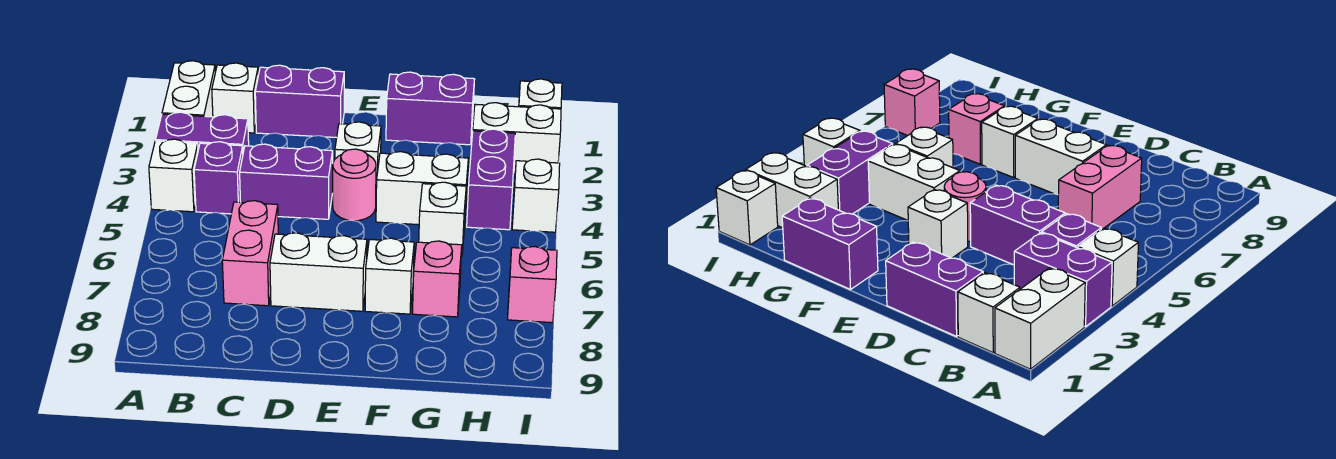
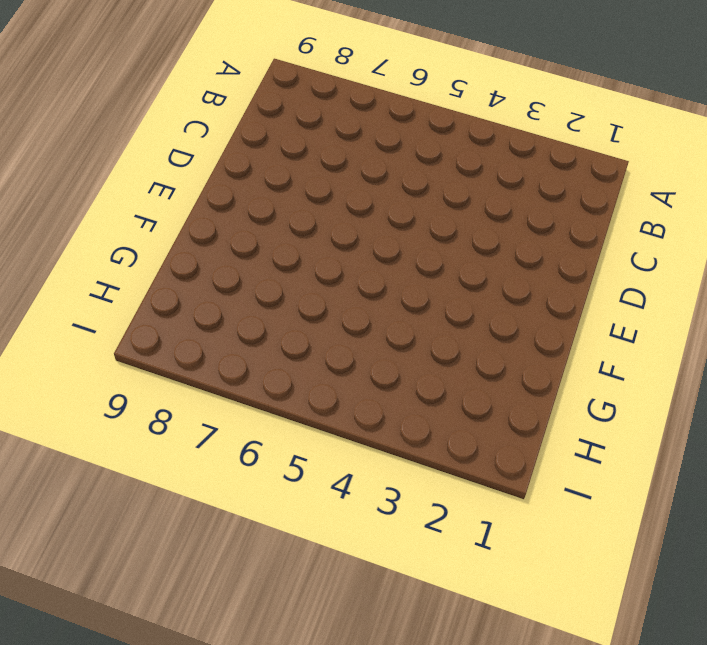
none -> white brick A1:A2 level 1
none -> purple brick A3:B3 level 1
none -> white brick A4 level 1

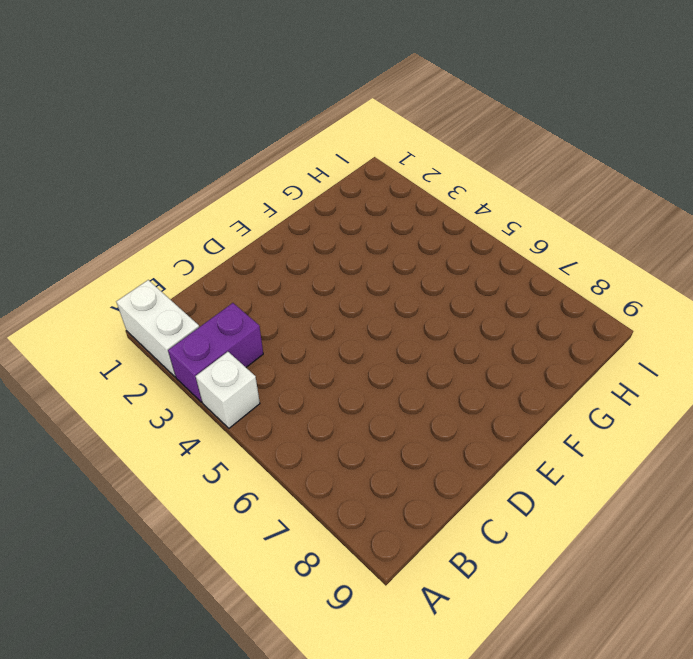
none -> white brick B1 level 1
none -> purple brick B4 level 1
none -> purple brick C1:D1 level 1

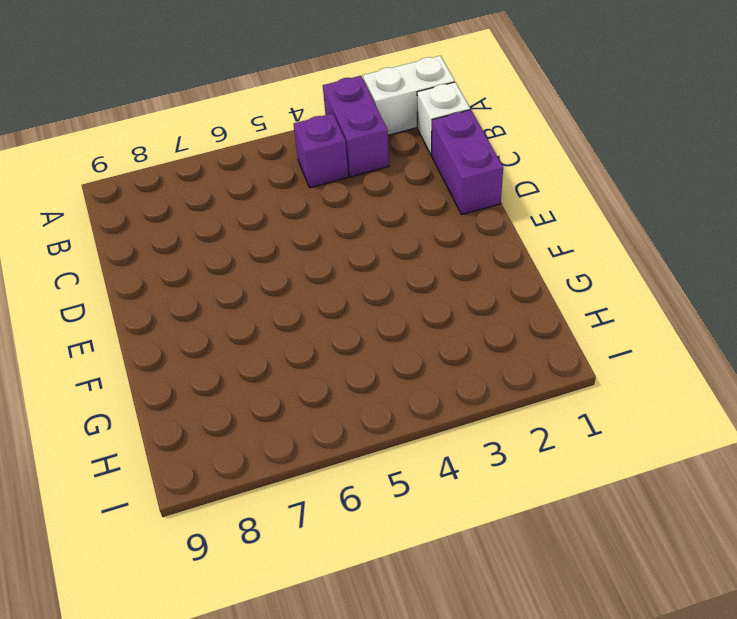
none -> white brick A4 level 1
none -> purple brick C4:D4 level 1
none -> pink brick C6:C7 level 1

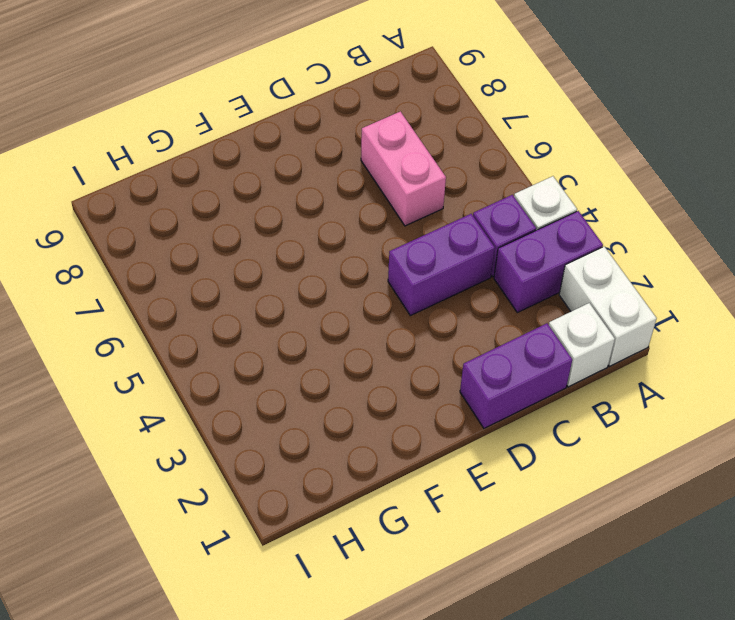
none -> white brick D7:E7 level 1
none -> white brick E3 level 1
none -> pink round brick E4 level 1

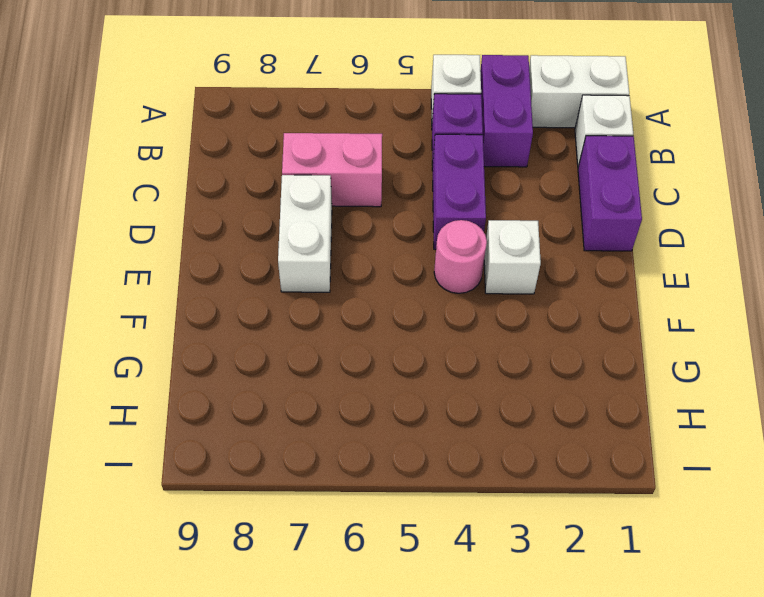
none -> purple brick F1:G1 level 1
none -> white brick F4:G4 level 1
none -> white brick F7 level 1

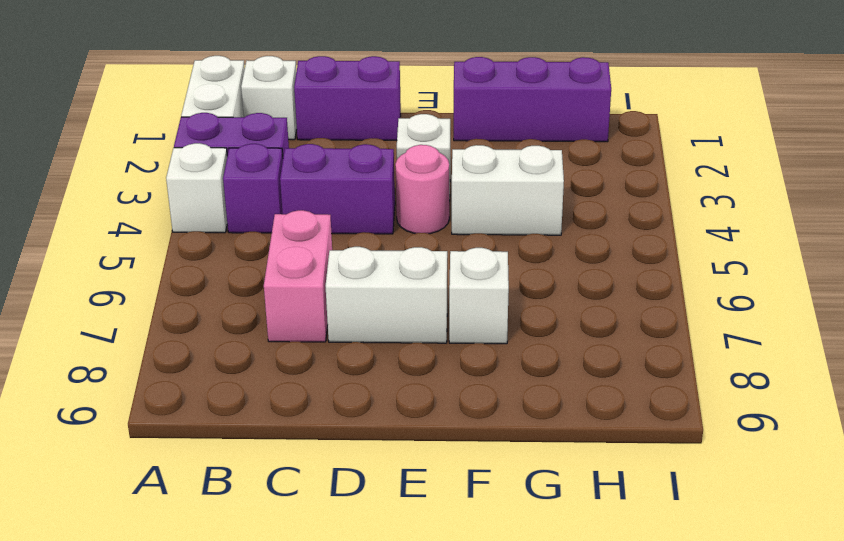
purple brick F1:H1 level 1 -> purple brick F1:G1 level 1
none -> white brick G5 level 1
none -> pink brick G7 level 1
none -> white brick H2:I2 level 1

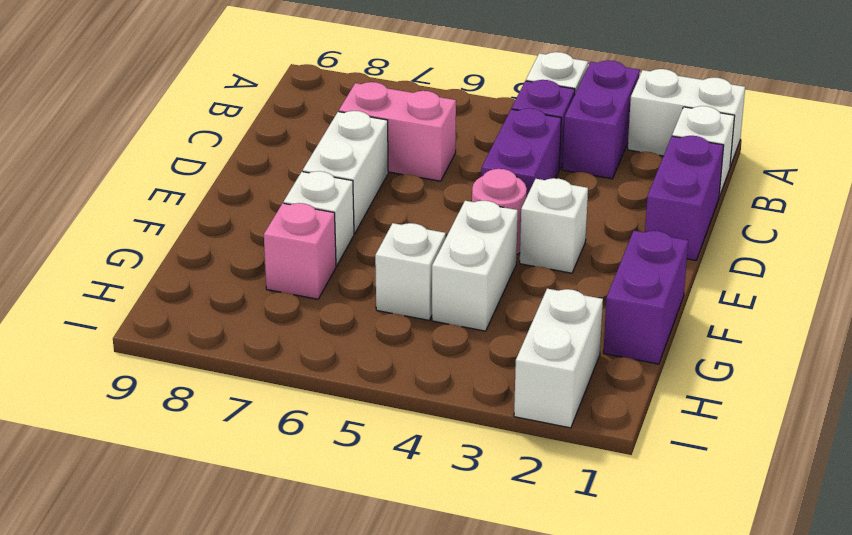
none -> purple brick H3:H4 level 1
none -> white brick I1 level 1
none -> white brick I4 level 1

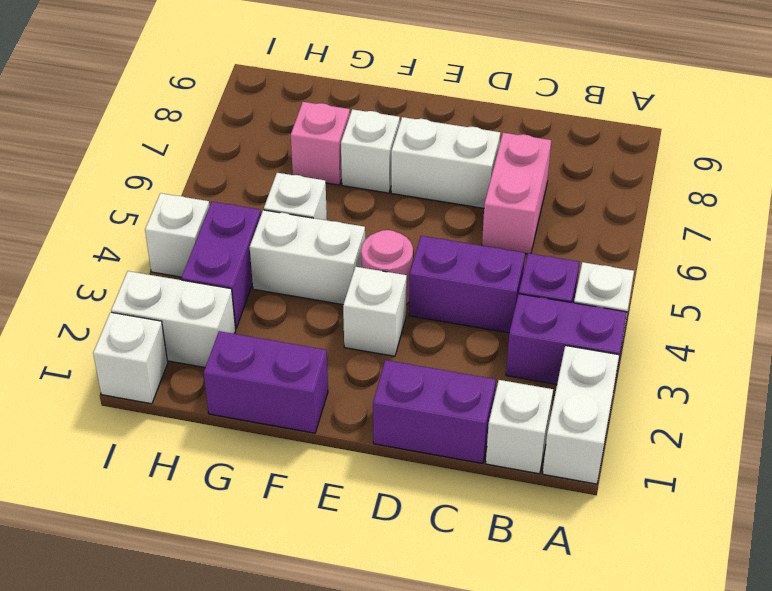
none -> pink brick I7 level 1

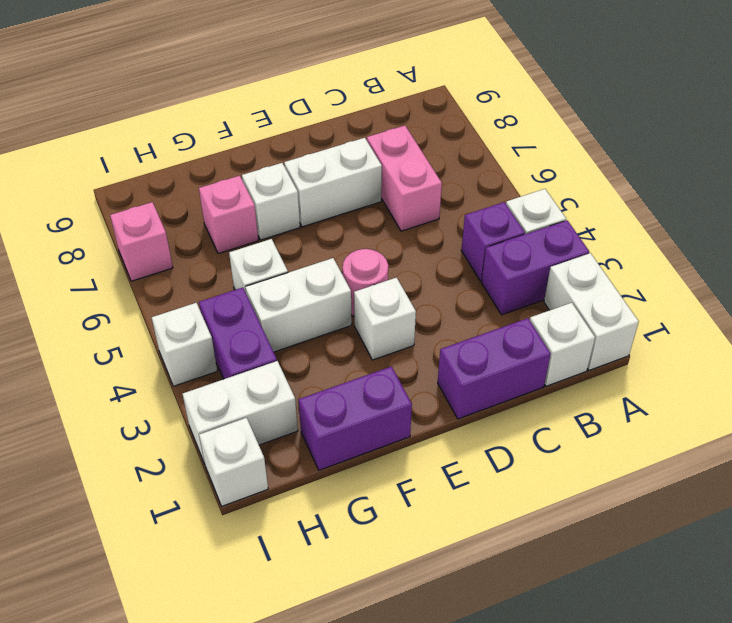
none -> purple brick C4:D4 level 1

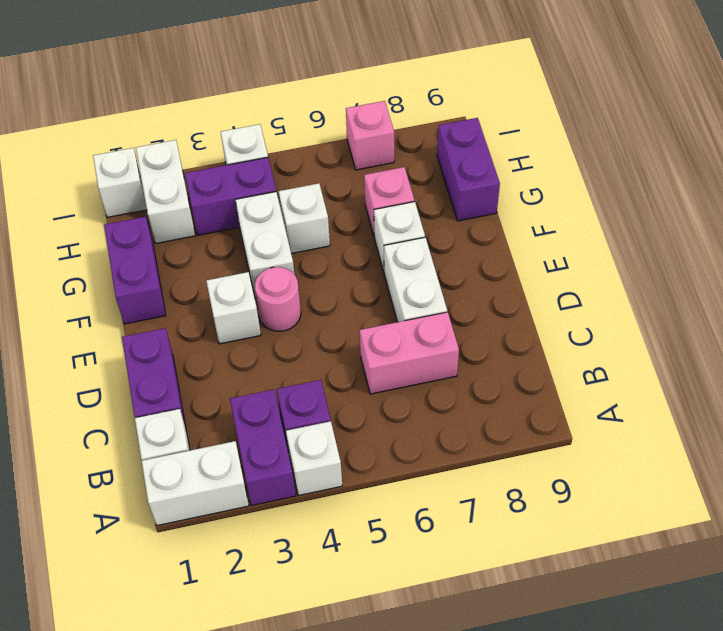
purple brick G9:H9 level 1 -> purple brick C4:D4 level 1

